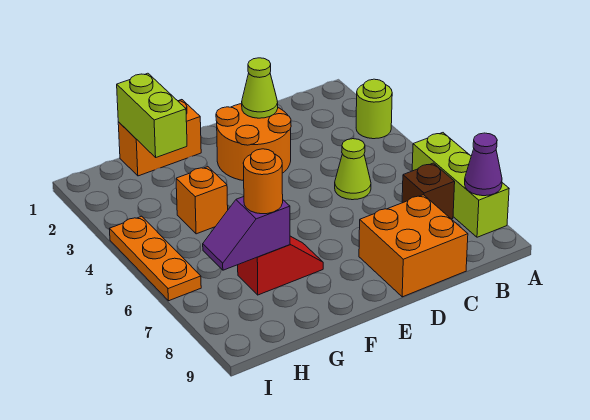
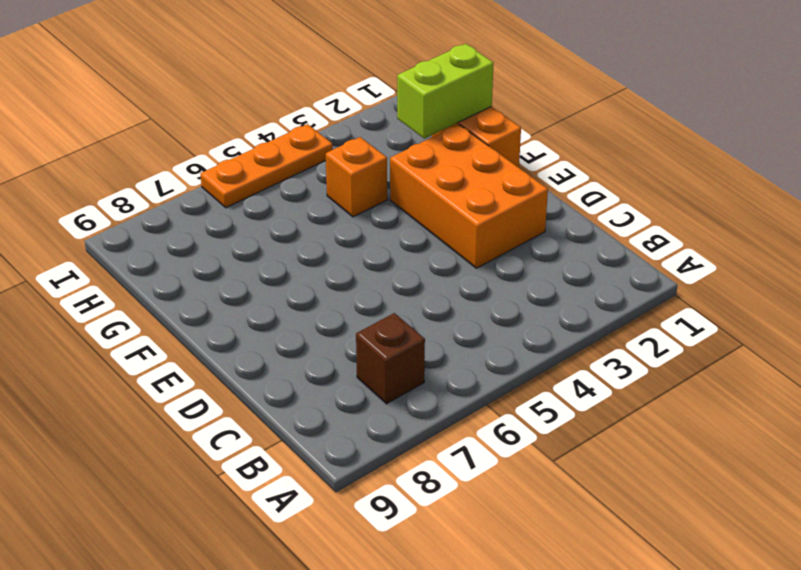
orange brick D2:F3 level 1 -> orange round brick D2:E3 level 1
none -> lime round brick A3 level 1
none -> lime brick A6:A8 level 1
none -> lime cone C5 level 1

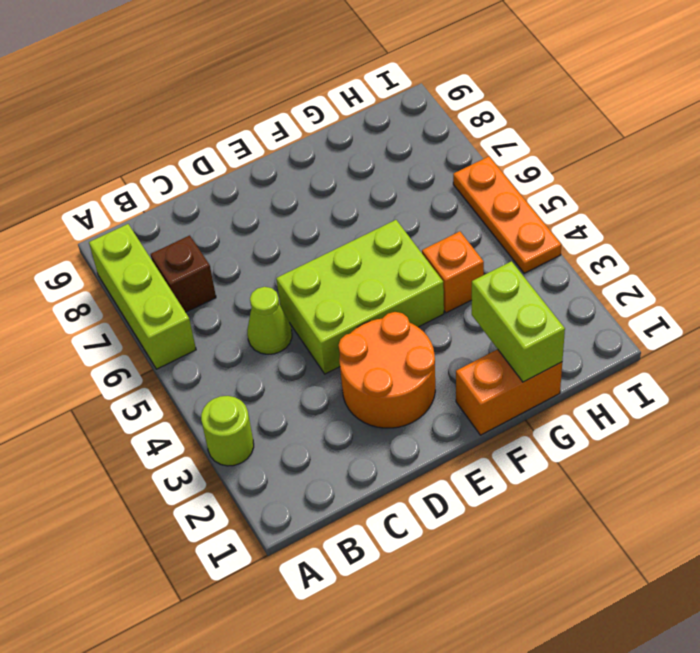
lime brick D4:F5 level 1 -> none
none -> orange brick C8:D9 level 1
none -> red slope F7:G7 level 1 top G
none -> purple cone A8 level 2

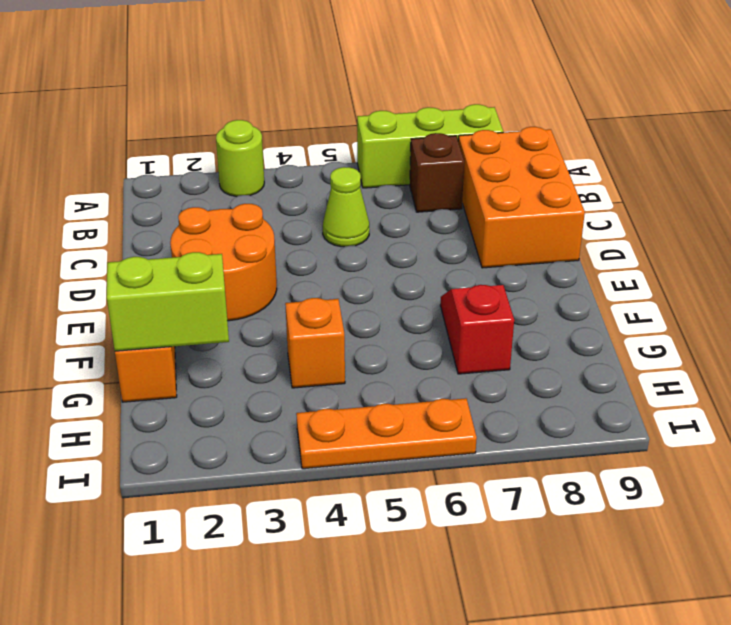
orange brick B8:D9 level 1 -> orange brick C8:D9 level 1
none -> purple cone A8 level 2
none -> lime cone D2 level 2
none -> purple slope G7:H7 level 2 top G

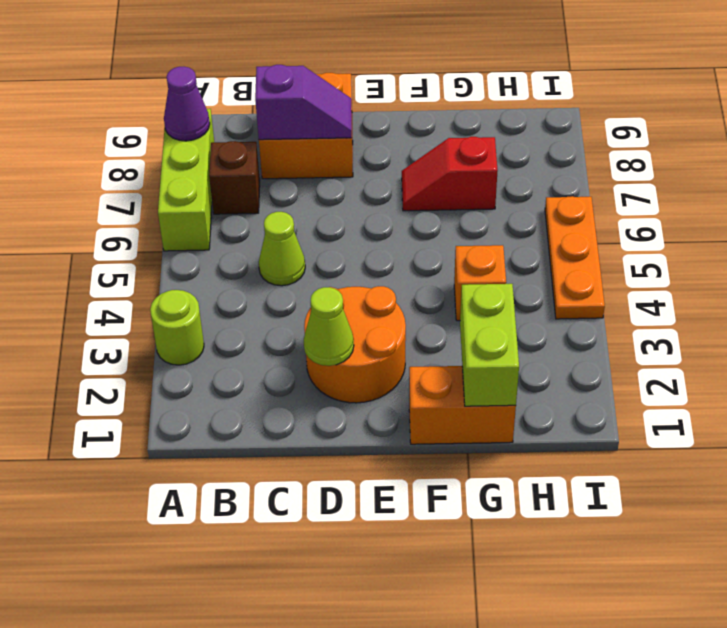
purple slope C8:D8 level 2 top C -> purple slope G7:H7 level 2 top G
none -> orange round brick G7 level 3

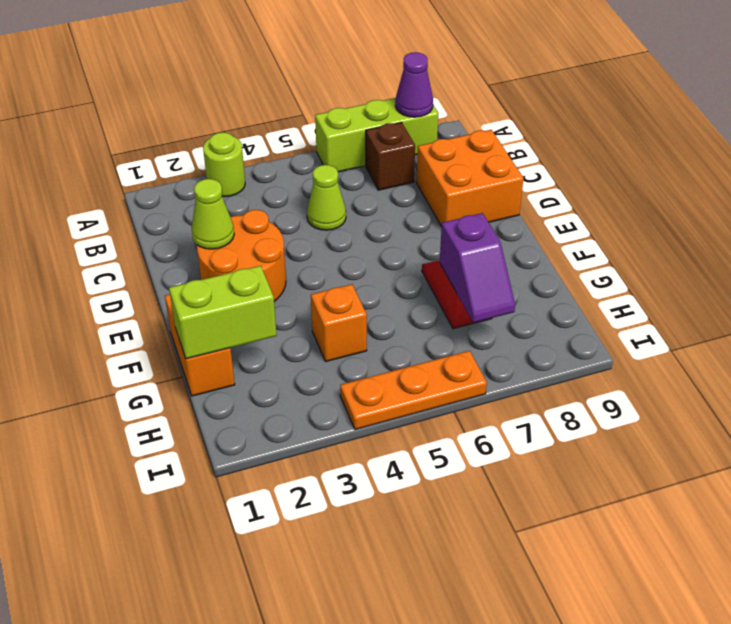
none -> orange round brick G7 level 3

